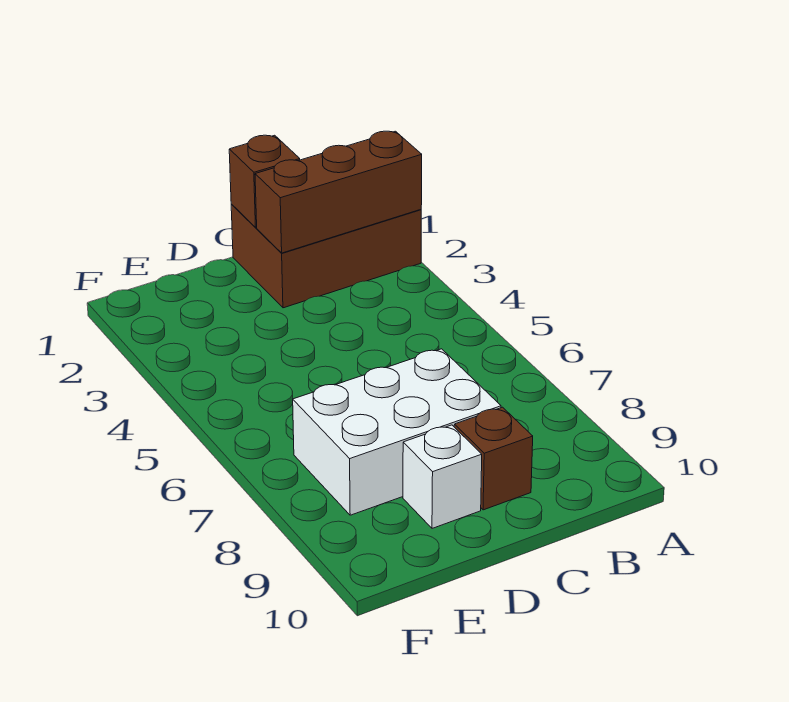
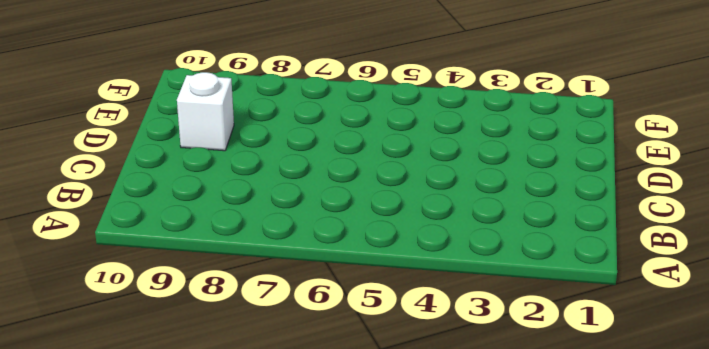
none -> brown brick A1:C2 level 1
none -> white brick C7:E8 level 1

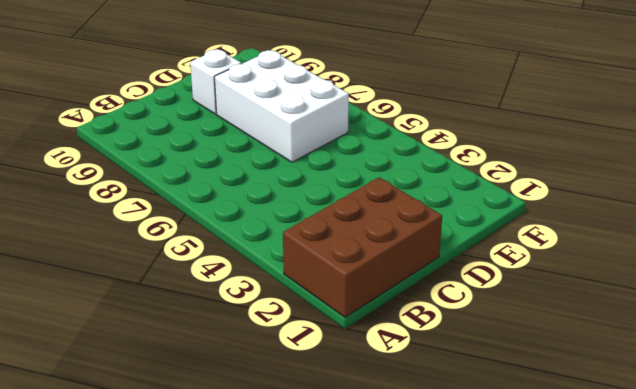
white brick D6:E8 level 1 -> white brick C7:E8 level 1
none -> brown brick C9 level 1
none -> brown brick A2:C2 level 2

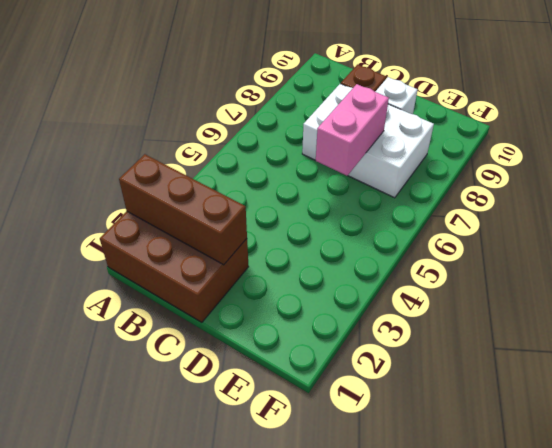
pink brick D6:D7 level 2 -> none
none -> brown brick C1 level 2

